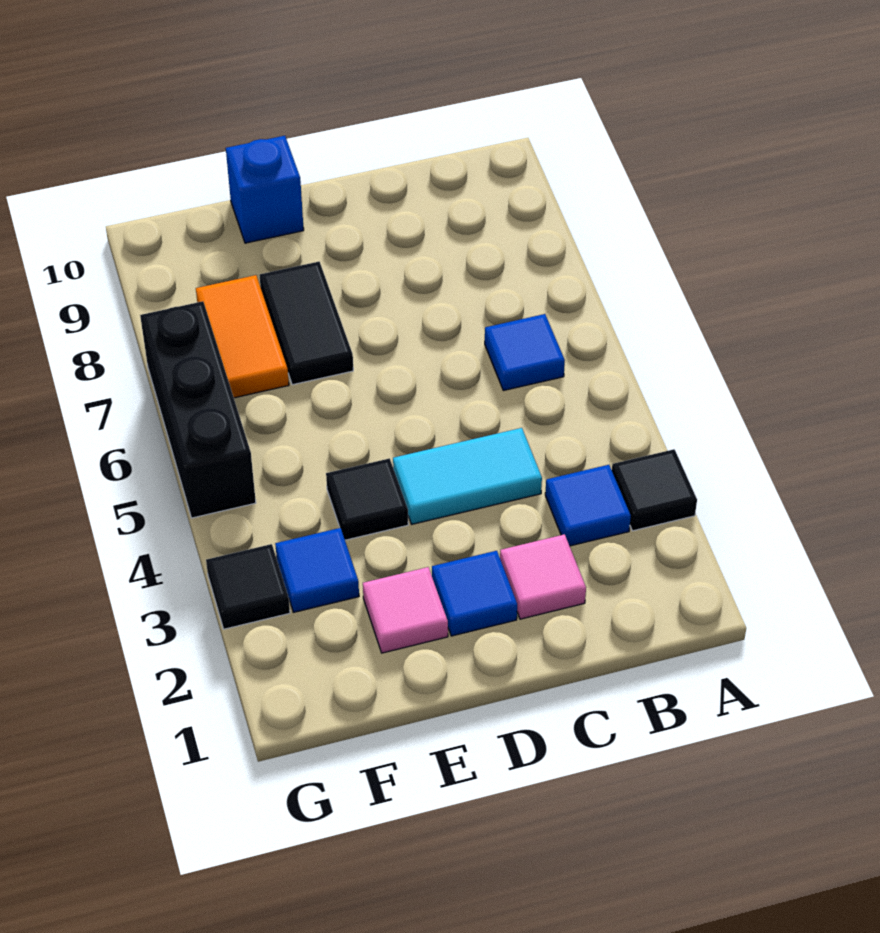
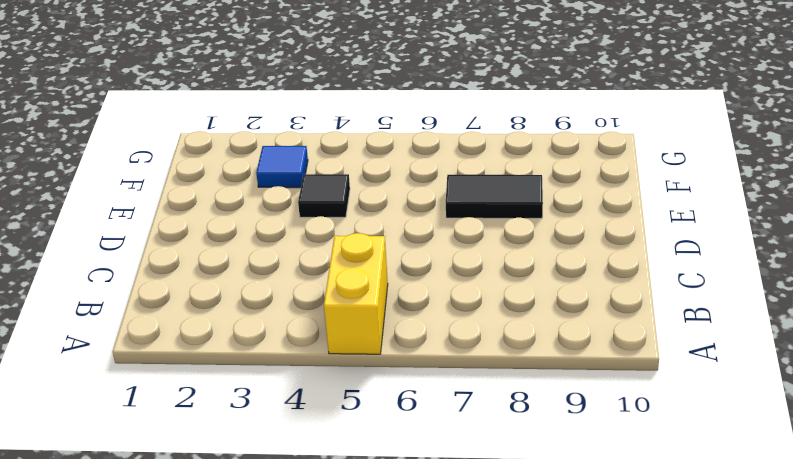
yellow brick A5:B5 level 1 -> none
none -> black tile A3 level 1
none -> blue tile B3 level 1
none -> blue tile B6 level 1

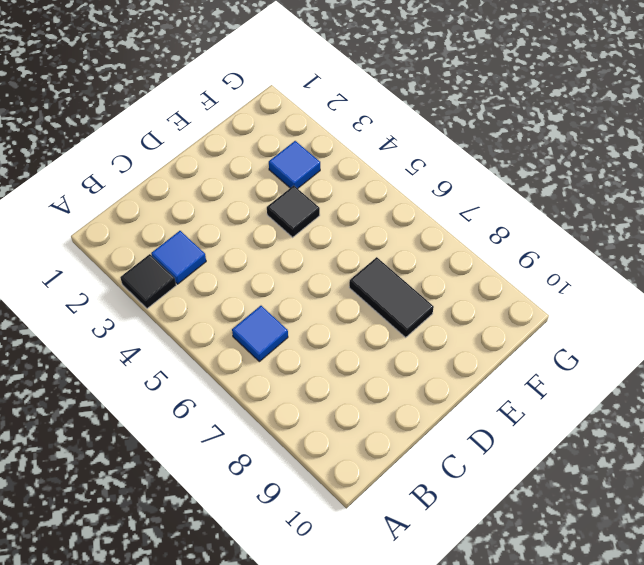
none -> pink tile C2 level 1
none -> cyan tile C4:D4 level 1
none -> blue tile D2 level 1

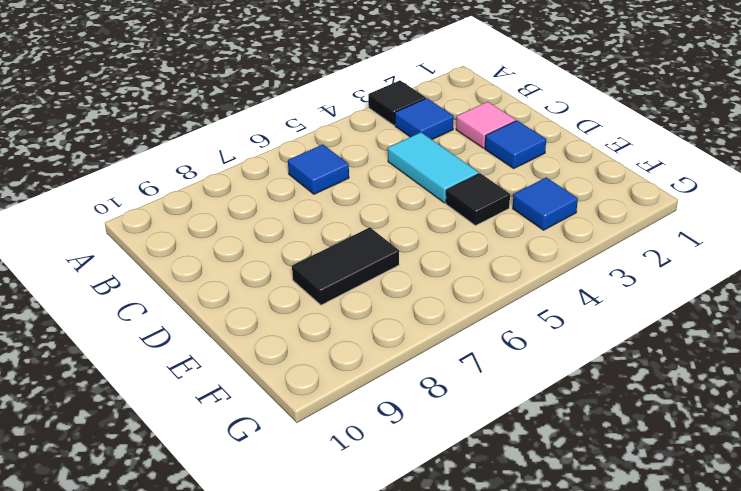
none -> pink tile E2 level 1
none -> blue brick E10 level 1
none -> orange tile F7:F8 level 1

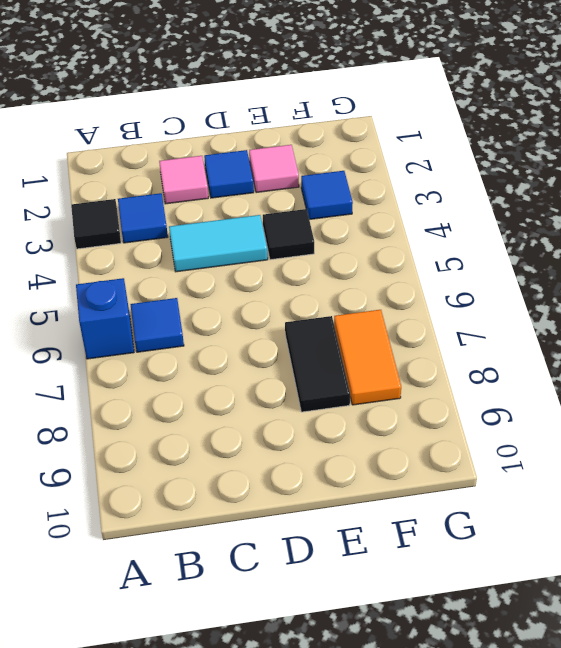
blue brick A6 level 1 -> blue brick E10 level 1
none -> black tile G3 level 1
none -> black brick G5:G7 level 1

